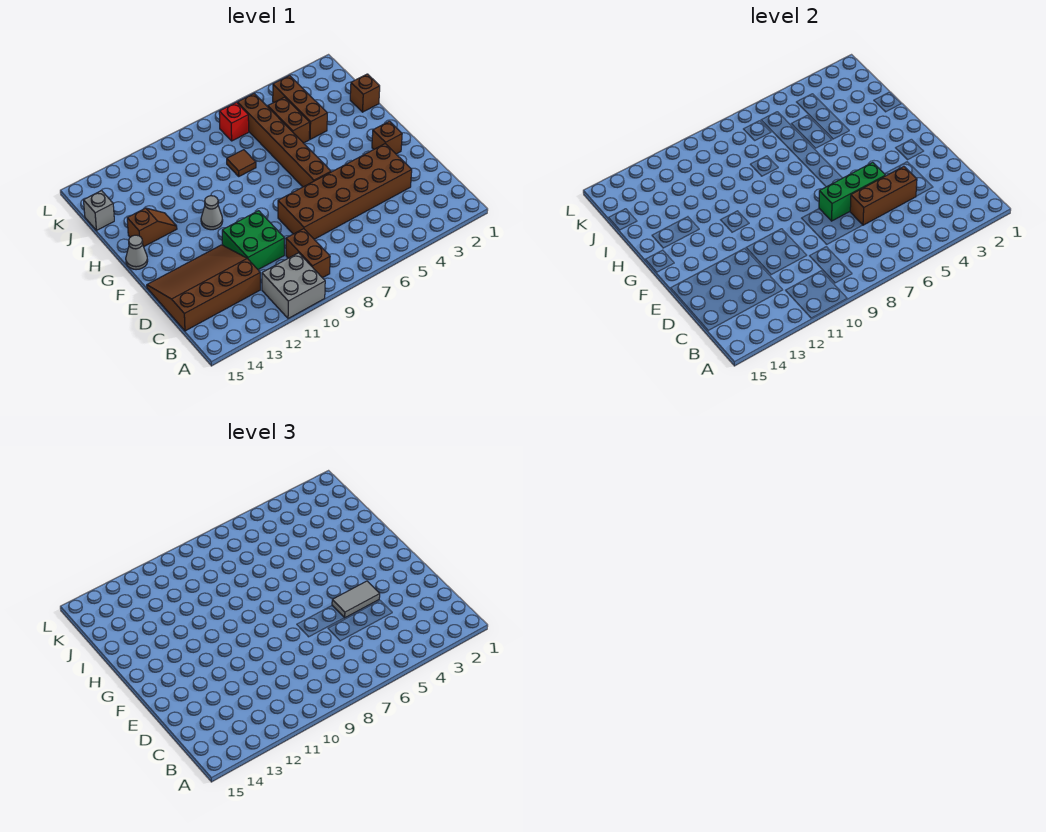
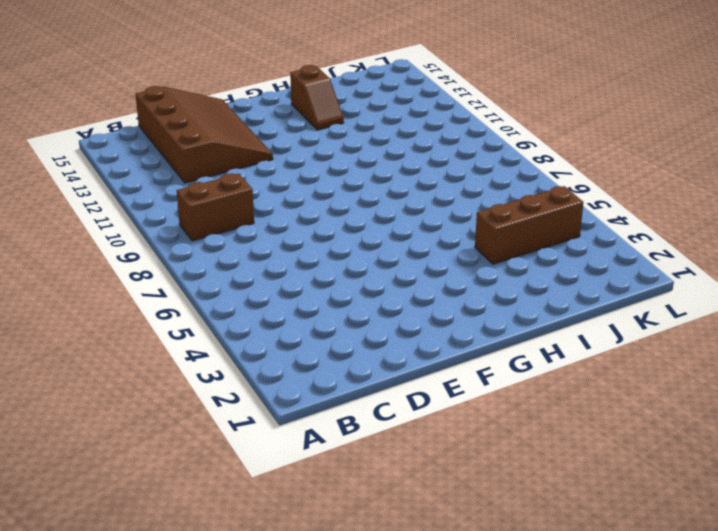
none -> grey brick A10:B11 level 1
none -> brown brick D3:E8 level 1
none -> green brick D10:E11 level 1

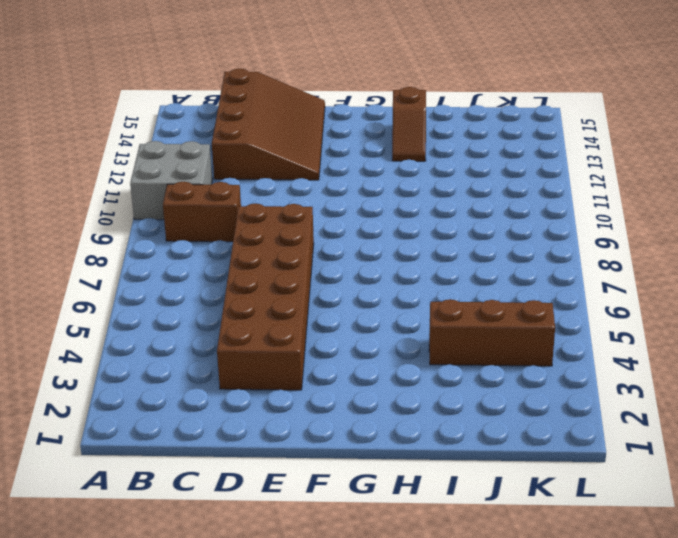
none -> green brick D10:E11 level 1
none -> brown brick F2 level 1
none -> brown brick F6:K6 level 1

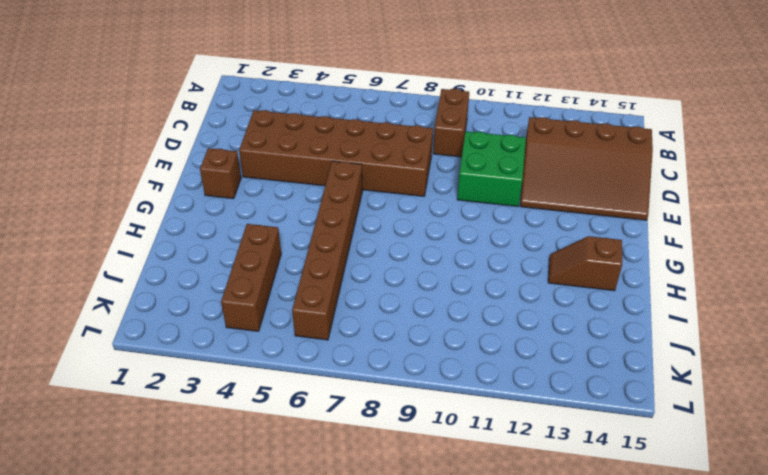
none -> grey brick A10:B11 level 1
none -> grey cone G11 level 1
none -> grey cone G15 level 1

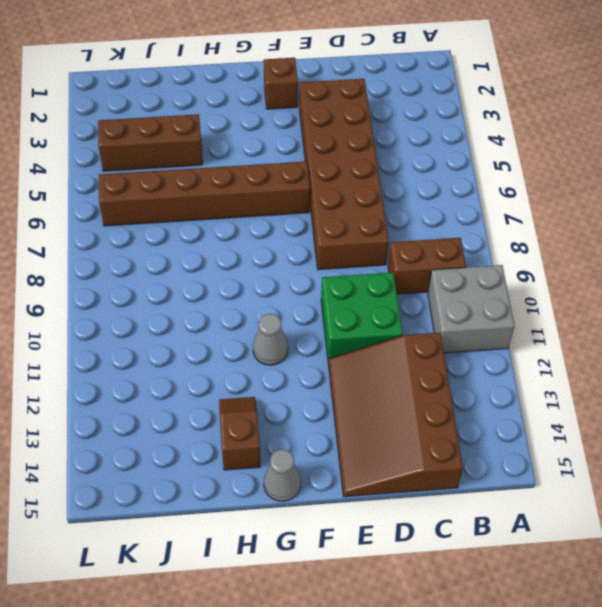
none -> brown brick I1 level 1
none -> brown brick I5:J5 level 1
none -> brown tile I8 level 1

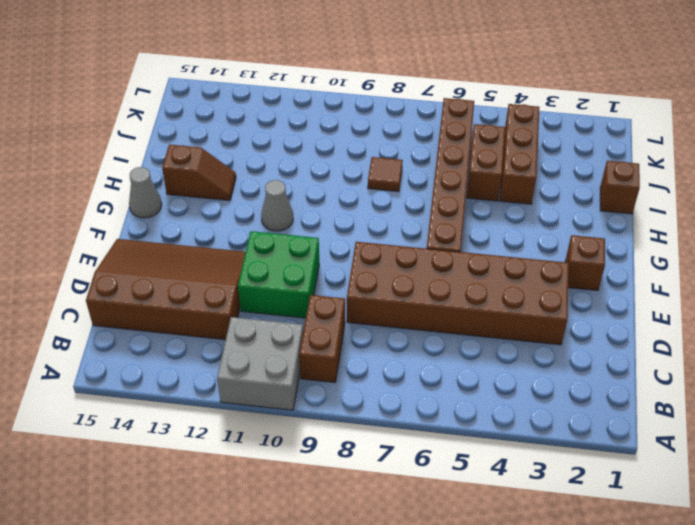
none -> grey brick J15 level 1
none -> red brick K7 level 1
none -> brown brick D4:D6 level 2

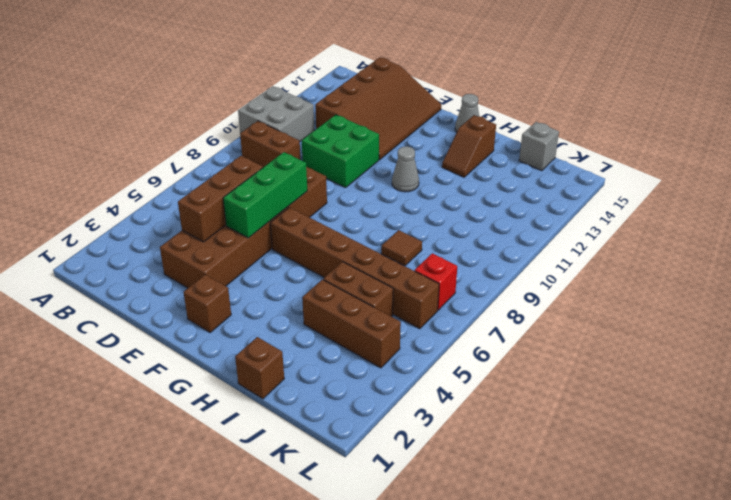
none -> grey tile E4:E5 level 3

